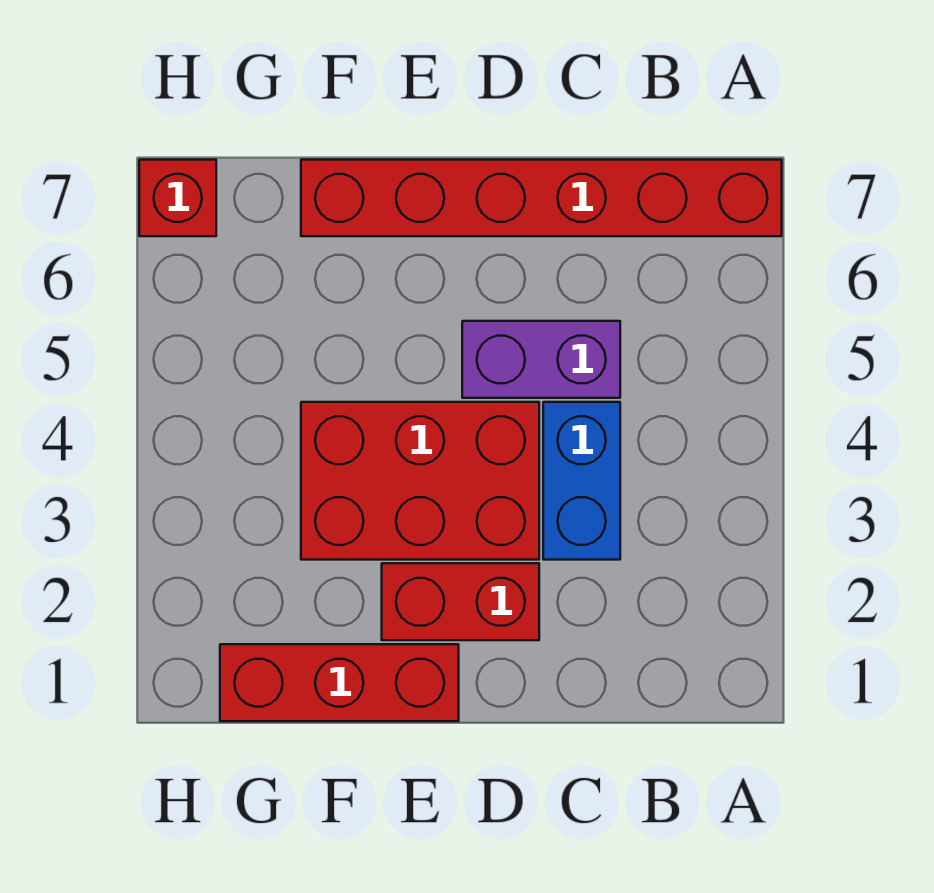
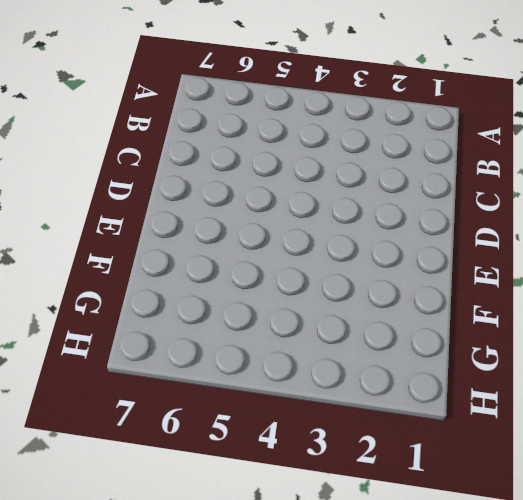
none -> red brick A7:F7 level 1
none -> blue brick C3:C4 level 1

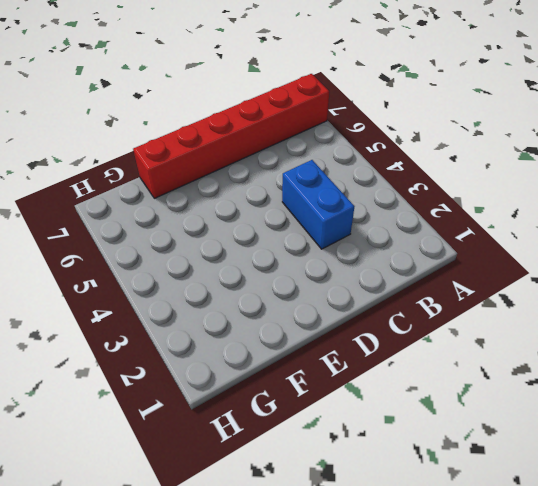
none -> purple brick C5:D5 level 1
none -> red brick D2:E2 level 1

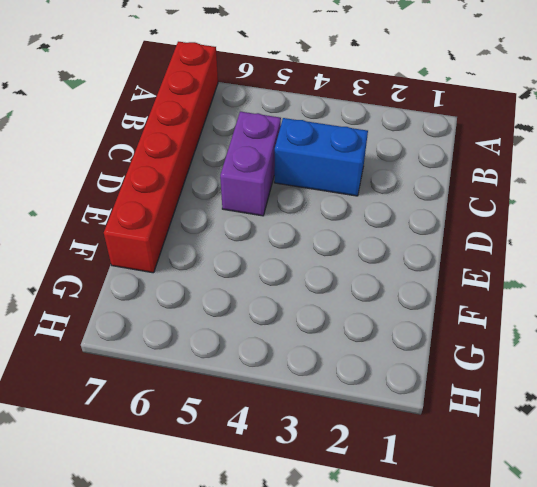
none -> red brick D2:E2 level 1
none -> red brick D3:F4 level 1

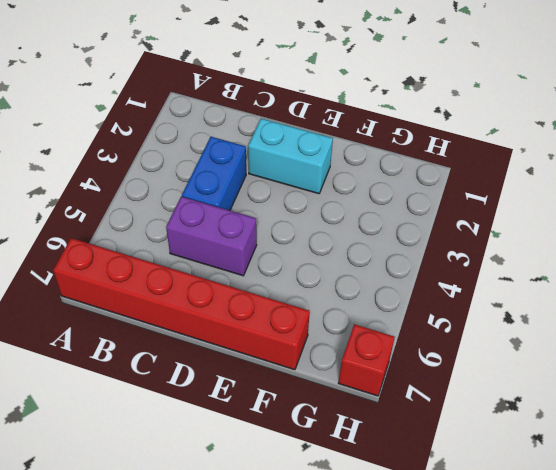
cyan brick D2:E2 level 1 -> red brick D2:E2 level 1
none -> red brick D3:F4 level 1
none -> red brick E1:G1 level 1

